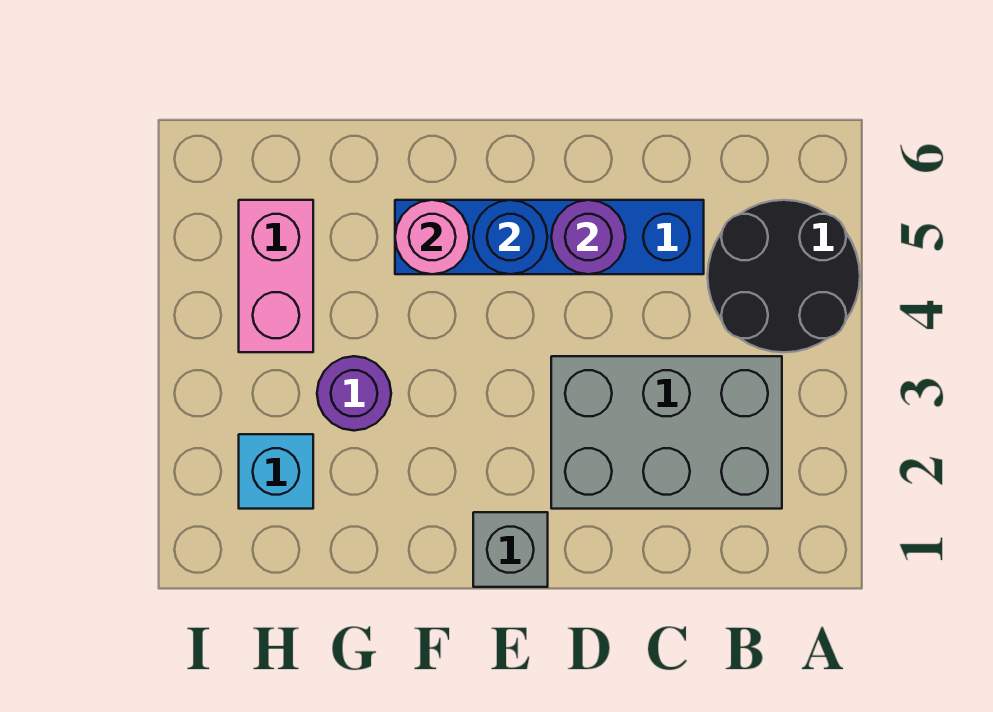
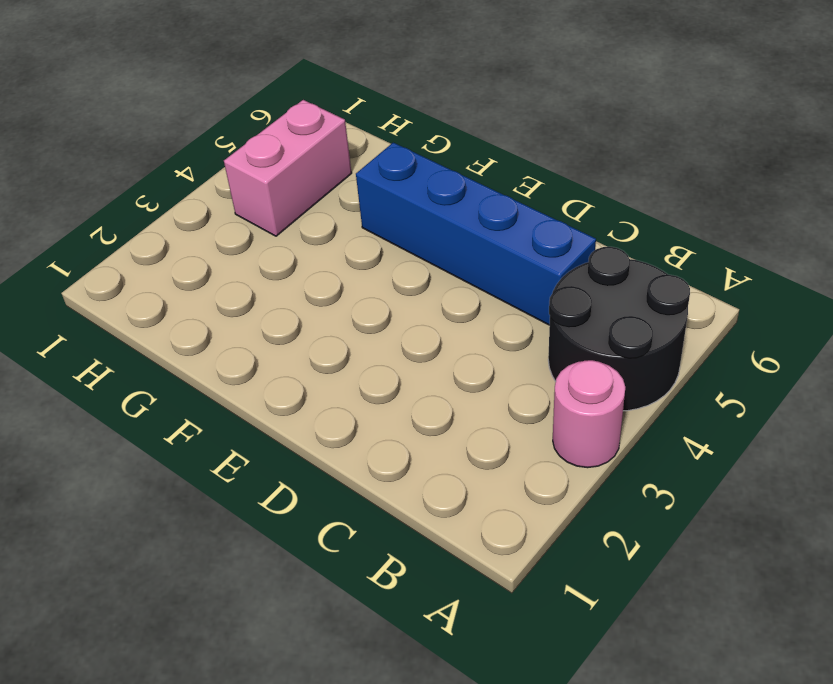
pink round brick A3 level 1 -> pink round brick F5 level 2
none -> grey brick B2:D3 level 1
none -> grey brick E1 level 1

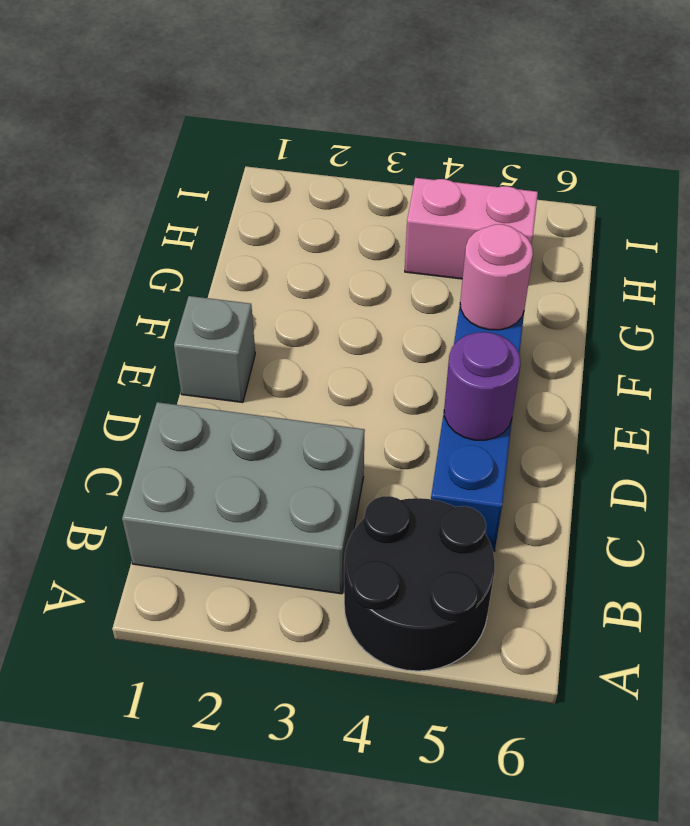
grey brick B1:C3 level 1 -> grey brick B2:D3 level 1
none -> purple round brick G3 level 1
none -> cyan brick H2 level 1

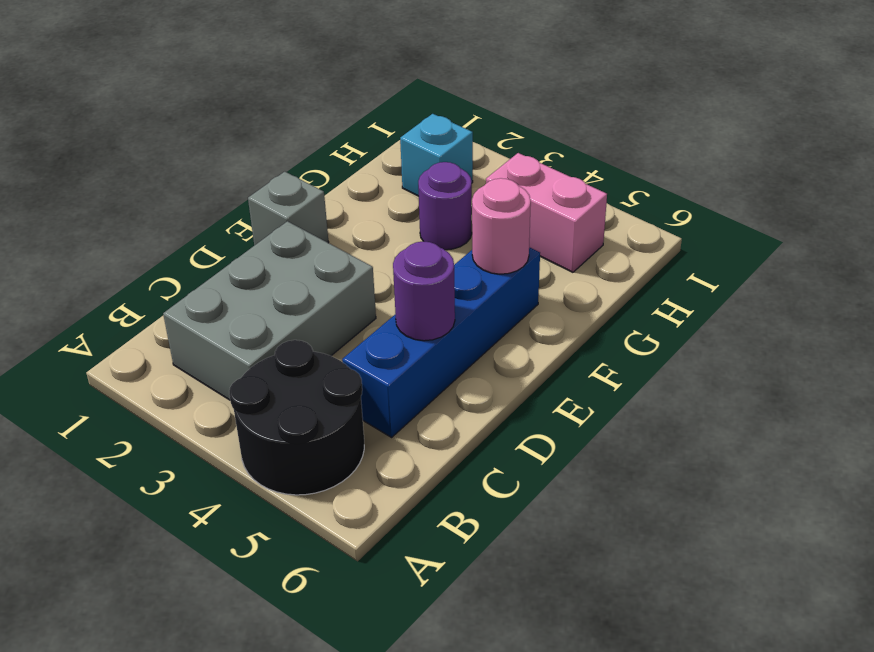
none -> blue round brick E5 level 2

